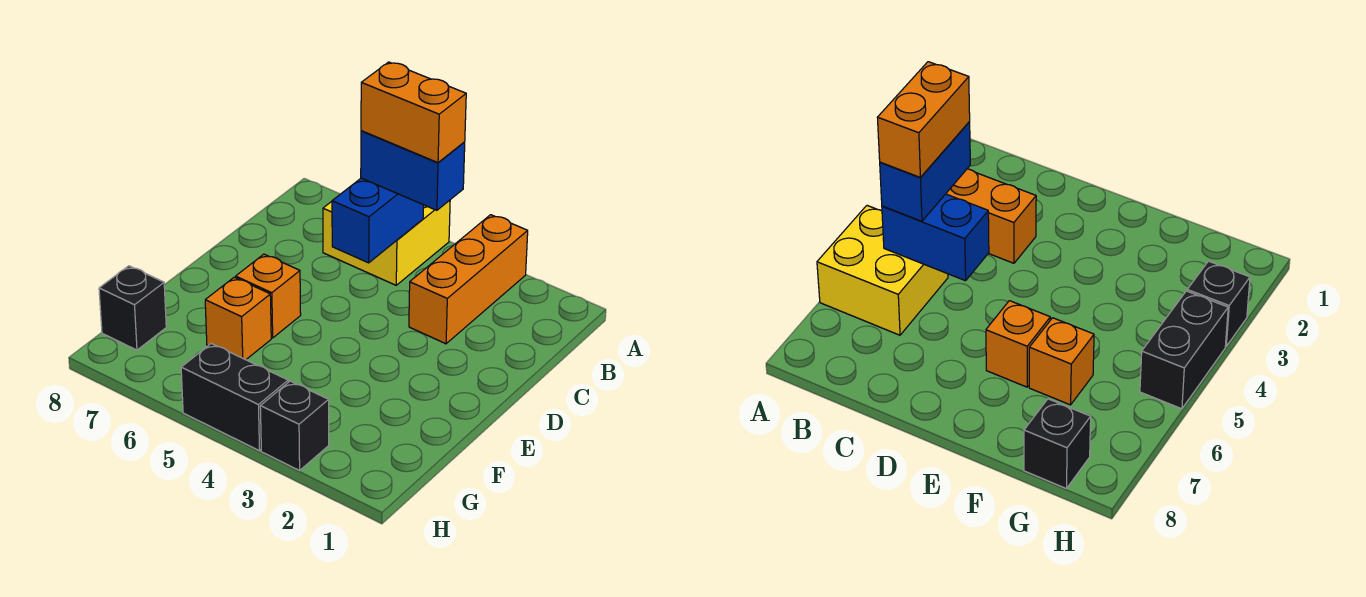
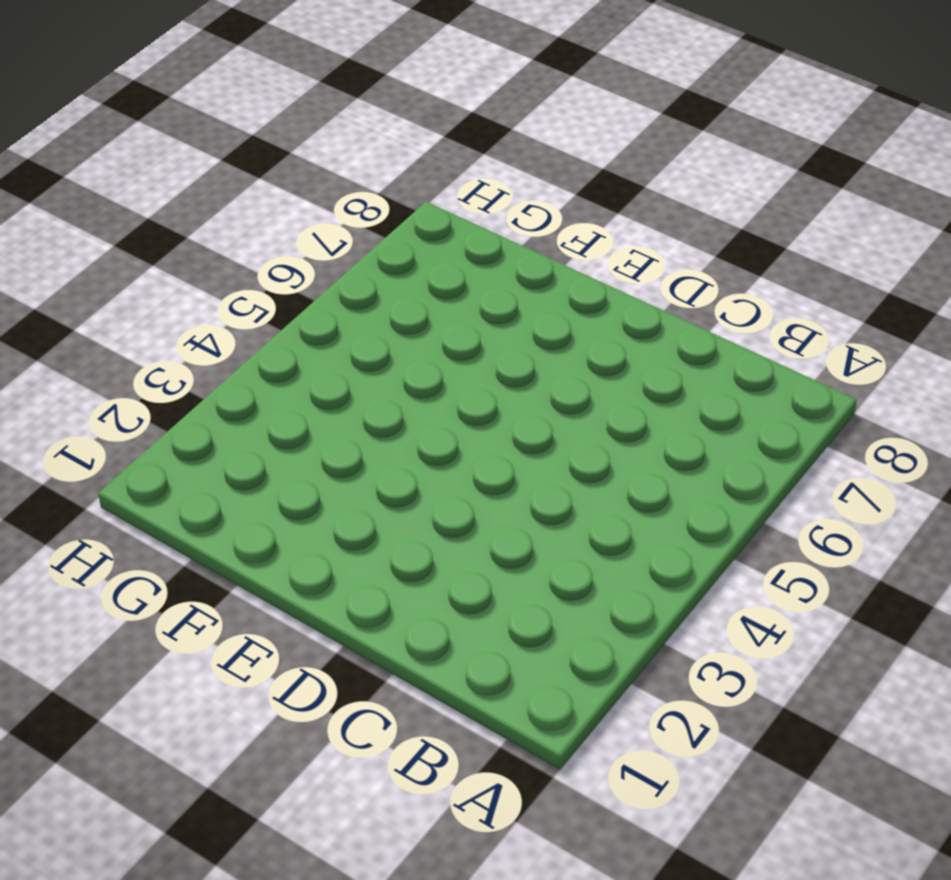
none -> orange brick A3:C3 level 1
none -> yellow brick A5:B6 level 1

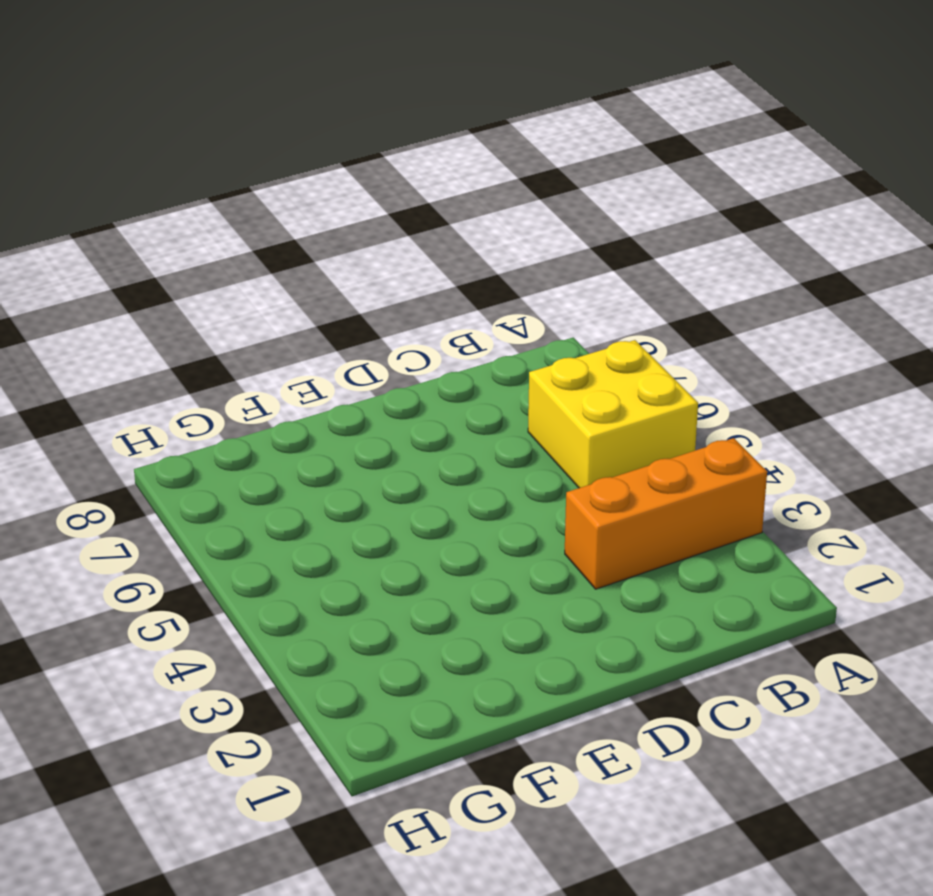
none -> orange brick E6 level 1
none -> orange brick F6 level 1

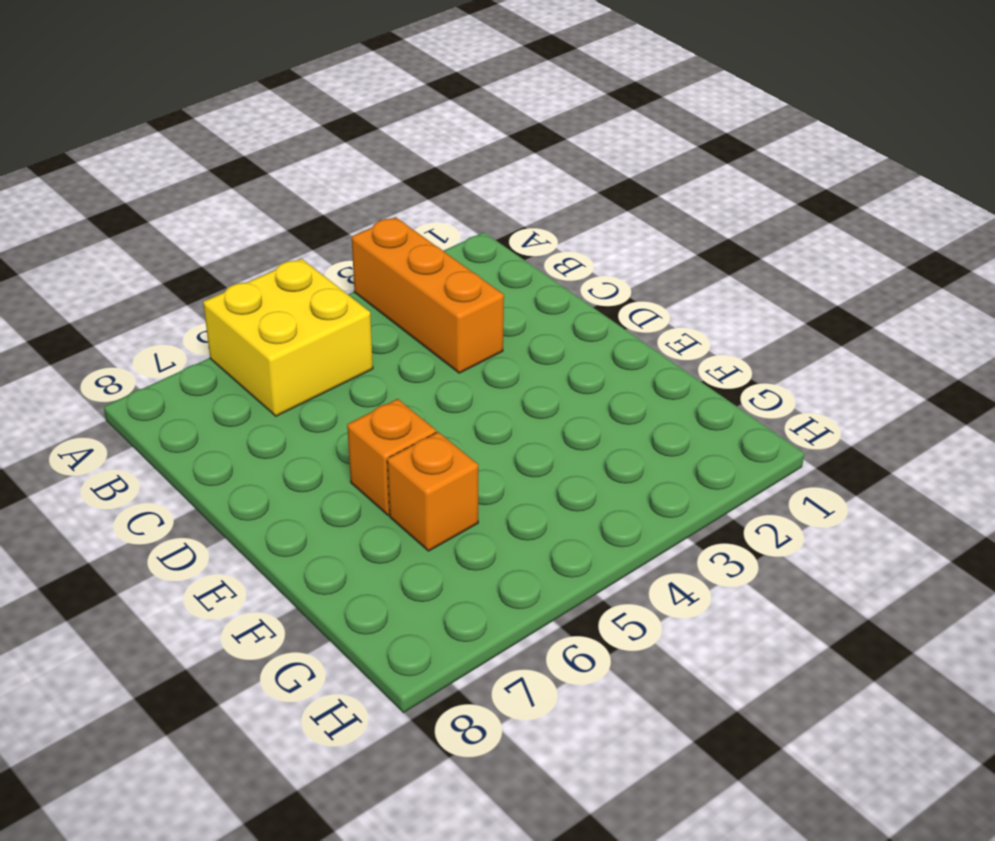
none -> black brick G8 level 1
none -> black brick H3 level 1

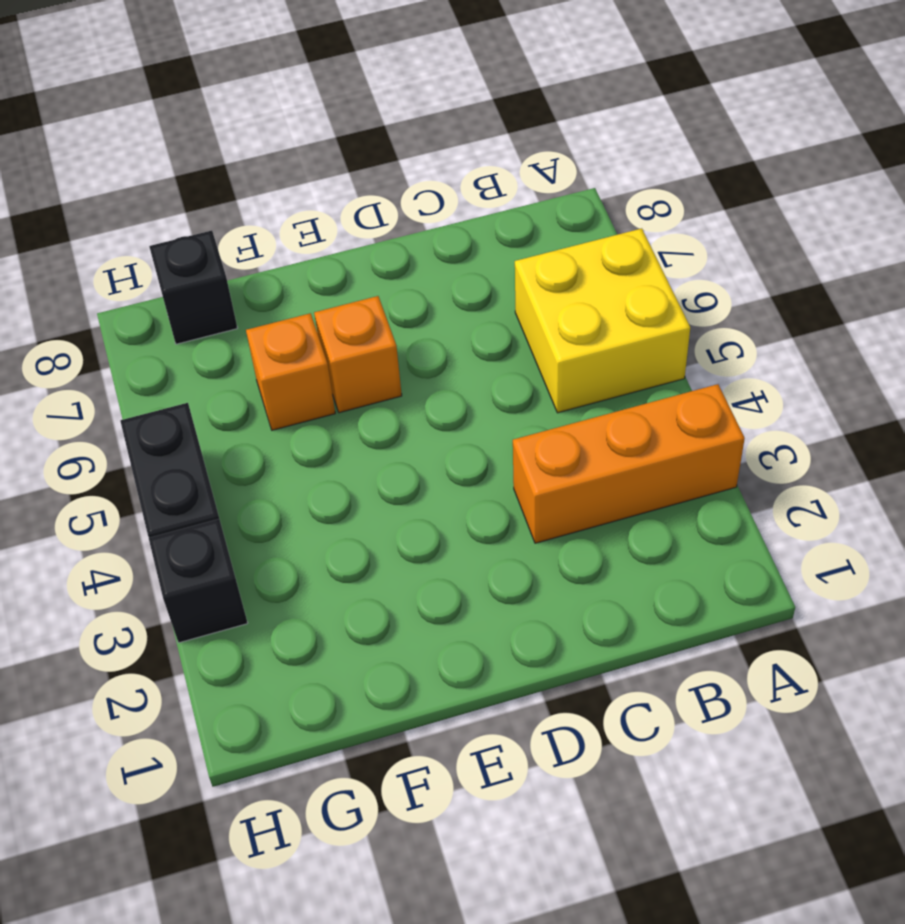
none -> blue brick B5:C5 level 2
none -> blue brick B4:B5 level 3

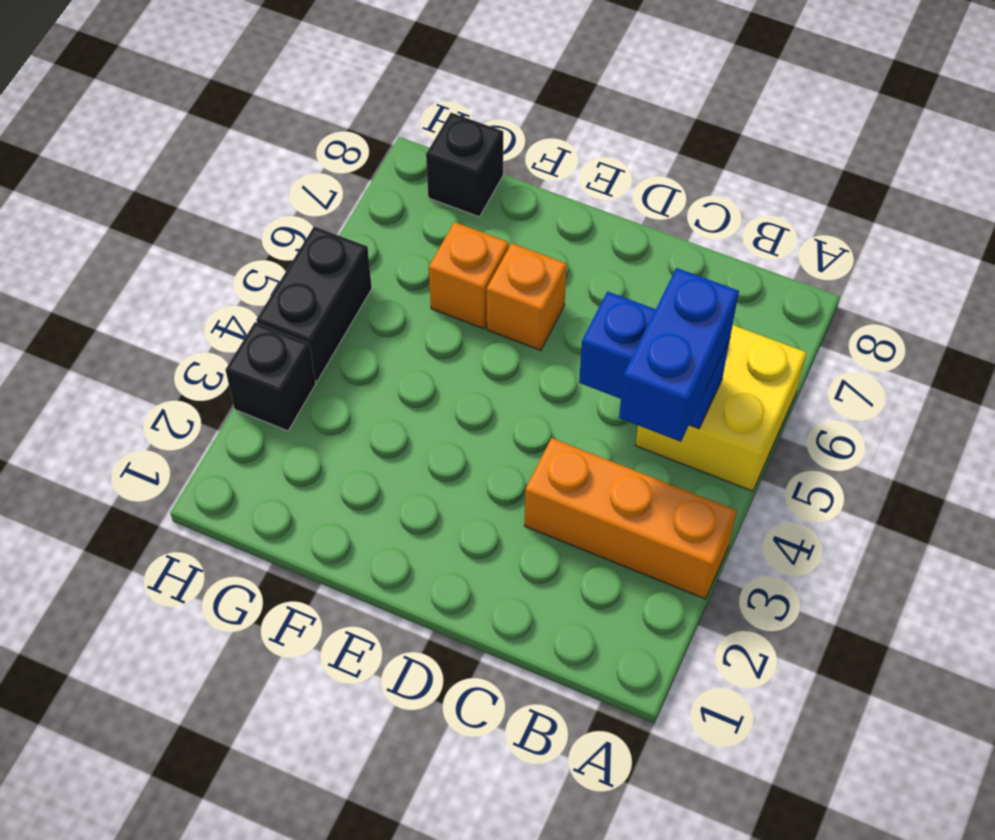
none -> orange brick B4:B5 level 4

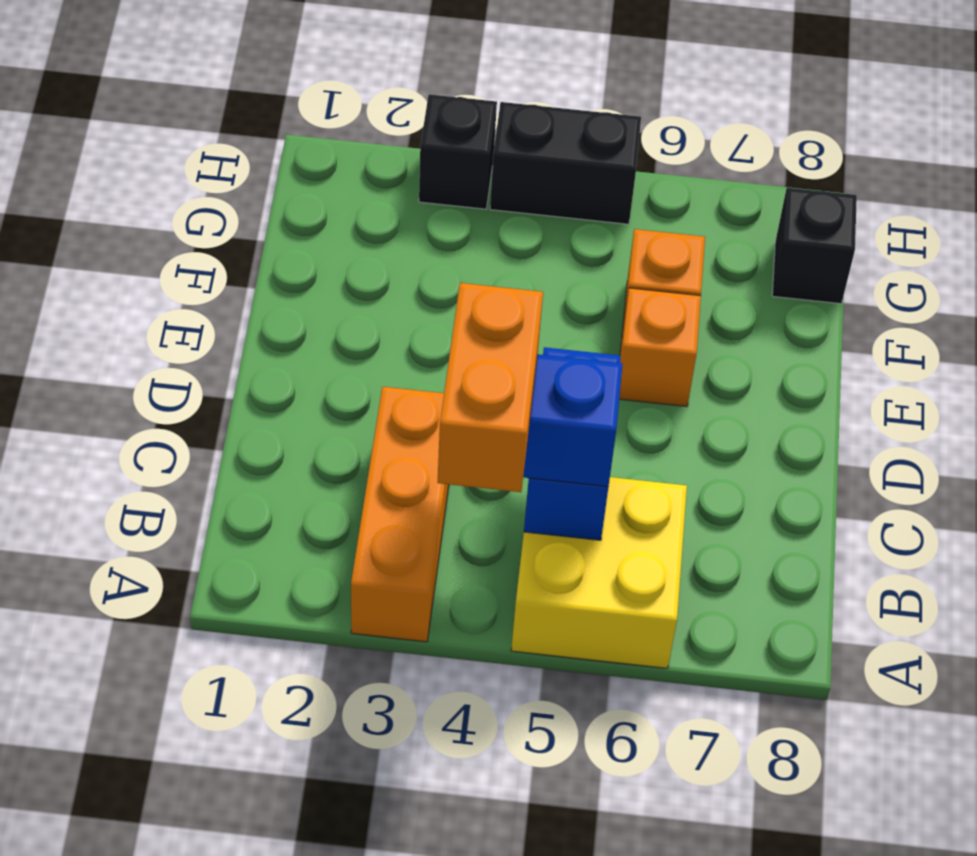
orange brick A4:B4 level 4 -> orange brick B4:B5 level 4

